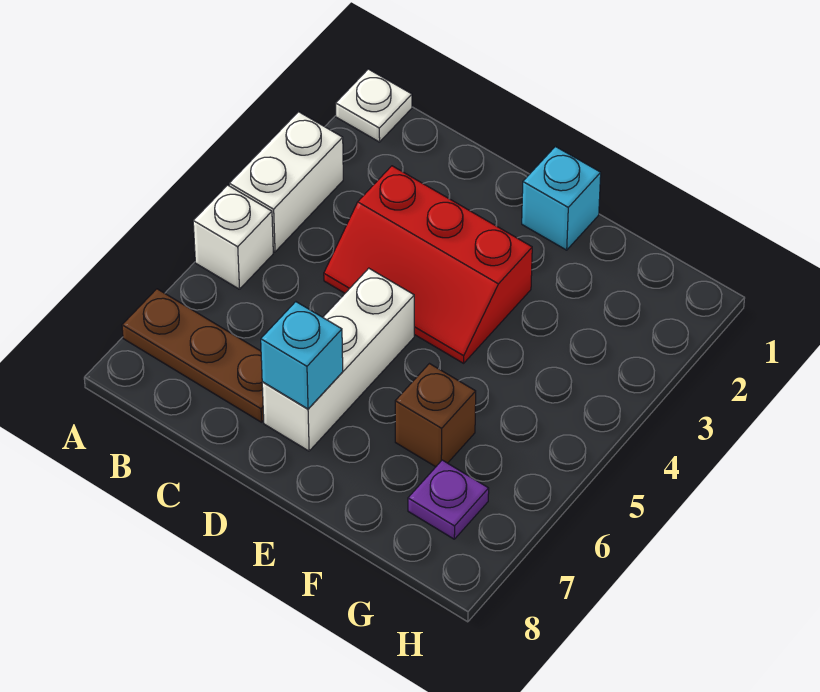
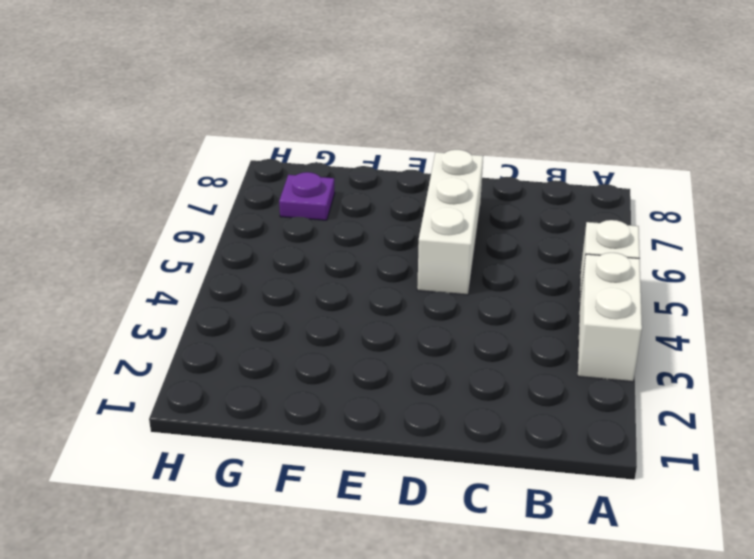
none -> white plate A1 level 1
none -> brown plate A7:C7 level 1

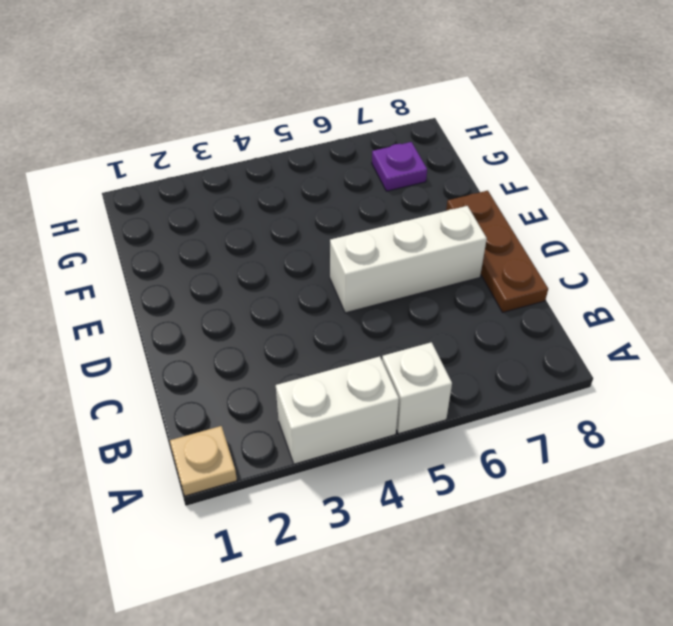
tan plate A1 level 1 -> white plate A1 level 1
brown plate C8:E8 level 1 -> brown plate A7:C7 level 1
none -> red slope C3:E4 level 1 top 3
none -> cyan brick E1 level 1

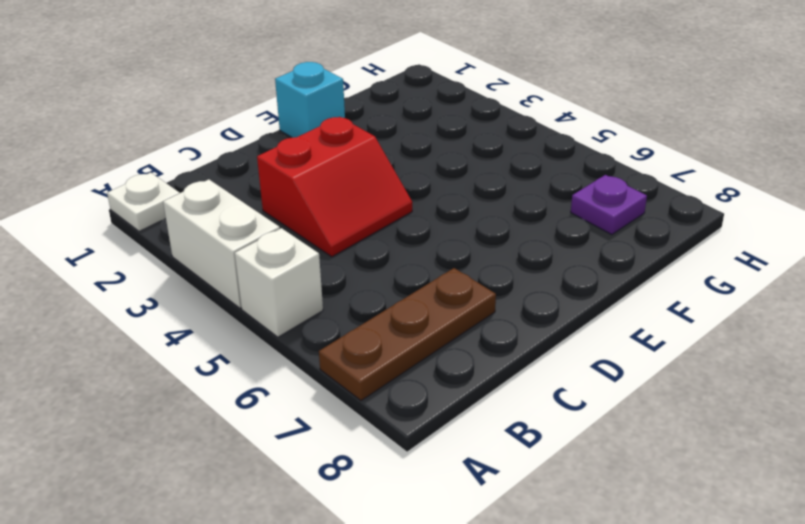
red slope C3:D4 level 1 top 3 -> red slope C3:E4 level 1 top 3
none -> white brick D5:D7 level 1
none -> brown brick F6 level 1

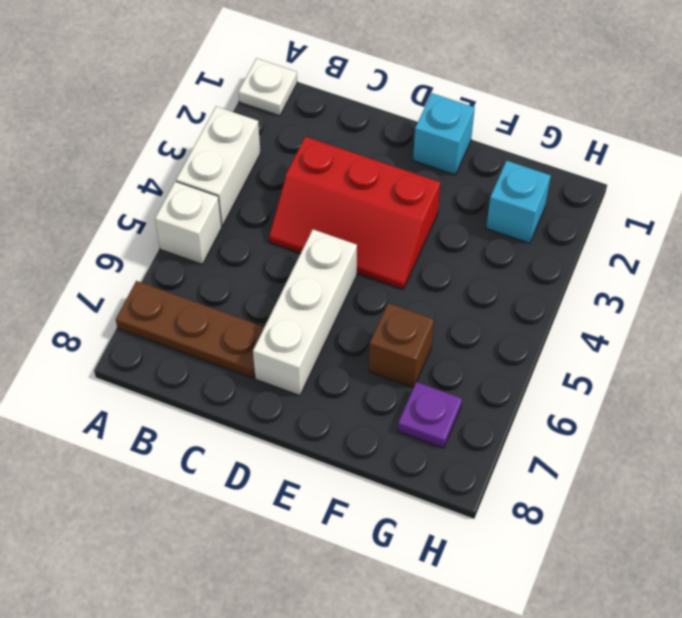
cyan brick G2 level 1 -> cyan brick D7 level 2

